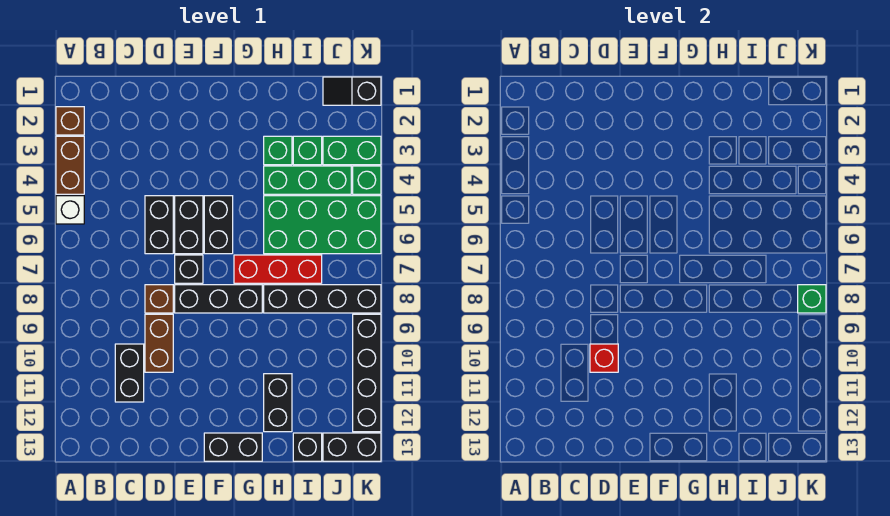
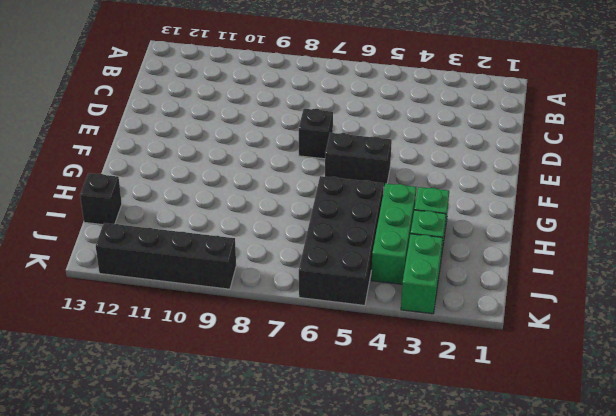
black brick H5:K6 level 1 -> green brick H5:K6 level 1
none -> brown brick A2 level 1
none -> brown brick A3:A4 level 1
none -> white brick A5 level 1

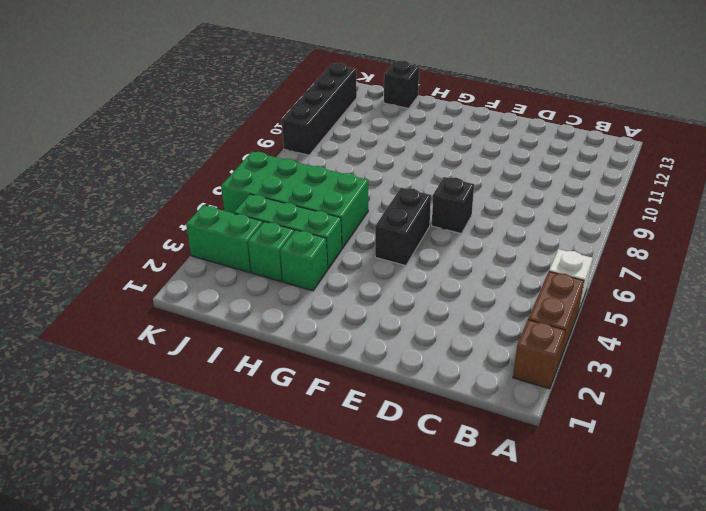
none -> black brick C10:C11 level 1
none -> black brick D5:D6 level 1
none -> brown brick D8 level 1

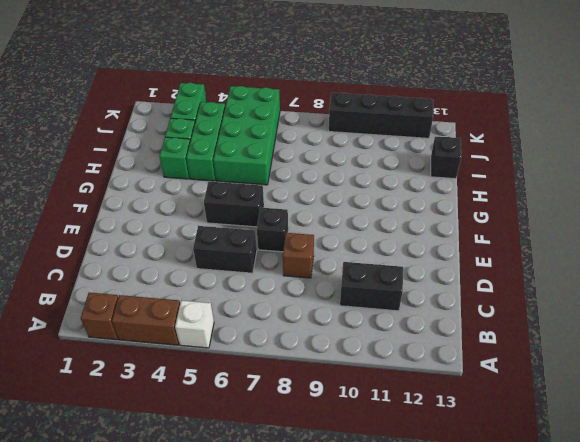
none -> brown brick D9:D10 level 1
none -> black brick E5:E6 level 1
none -> black brick E8:G8 level 1

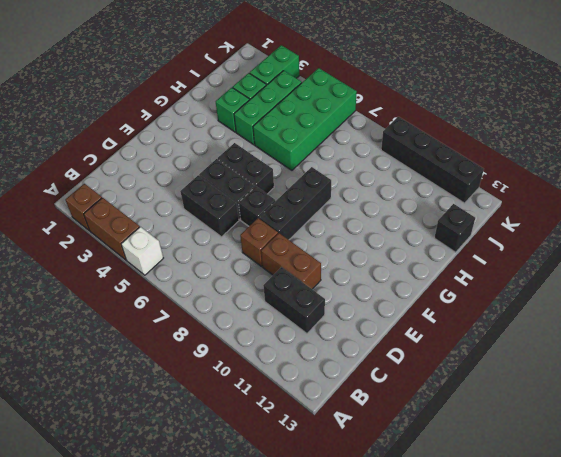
none -> black brick F13:G13 level 1
none -> red brick G7:I7 level 1
none -> black brick H8:K8 level 1

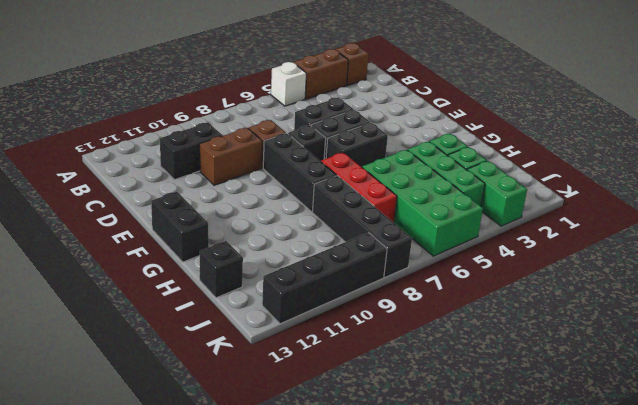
none -> black brick H11:H12 level 1
none -> black slope J1:K1 level 1 top K
none -> black brick J13:K13 level 1

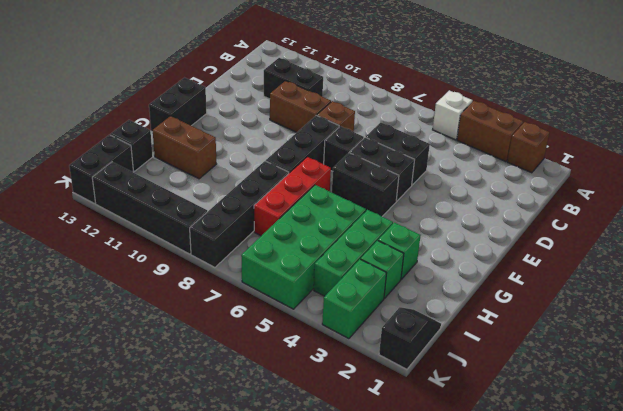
brown brick H11:H12 level 1 -> black brick H11:H12 level 1
none -> green brick K4 level 1
none -> red brick D10 level 2
none -> green brick K8 level 2

